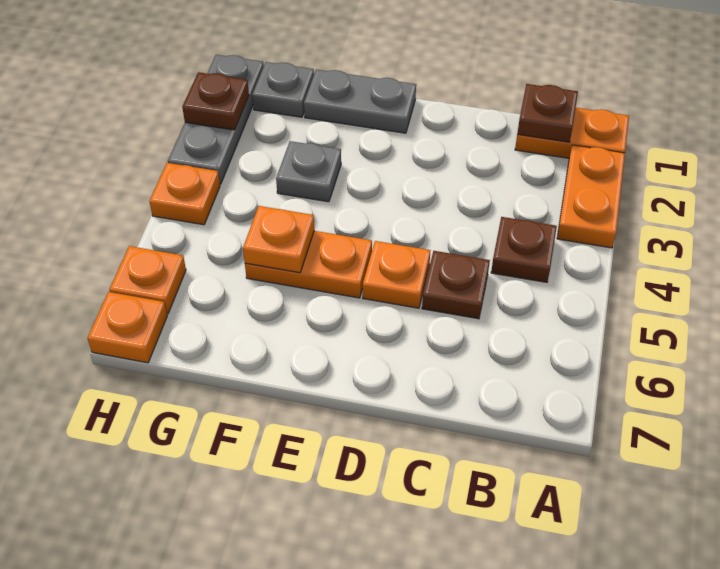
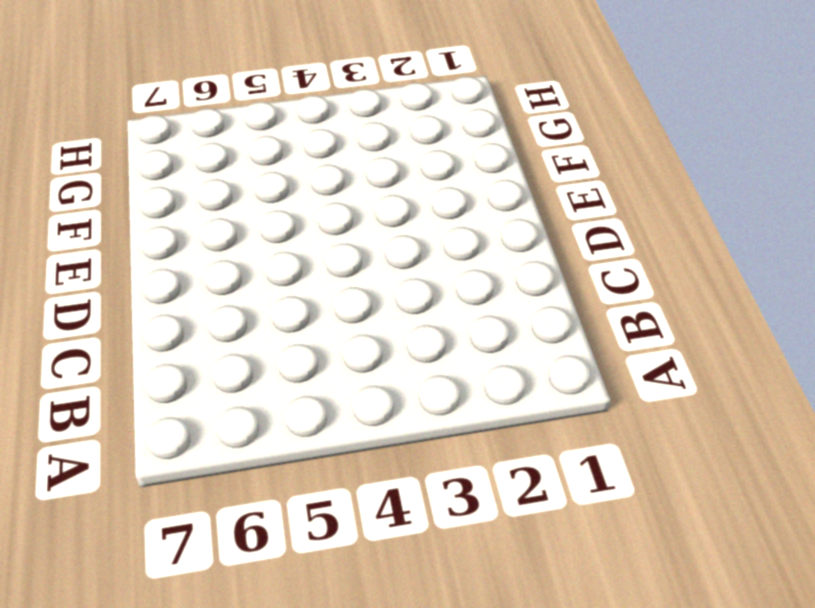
none -> orange plate A1:B1 level 1
none -> orange plate A2:A3 level 1
none -> brown plate B4 level 1

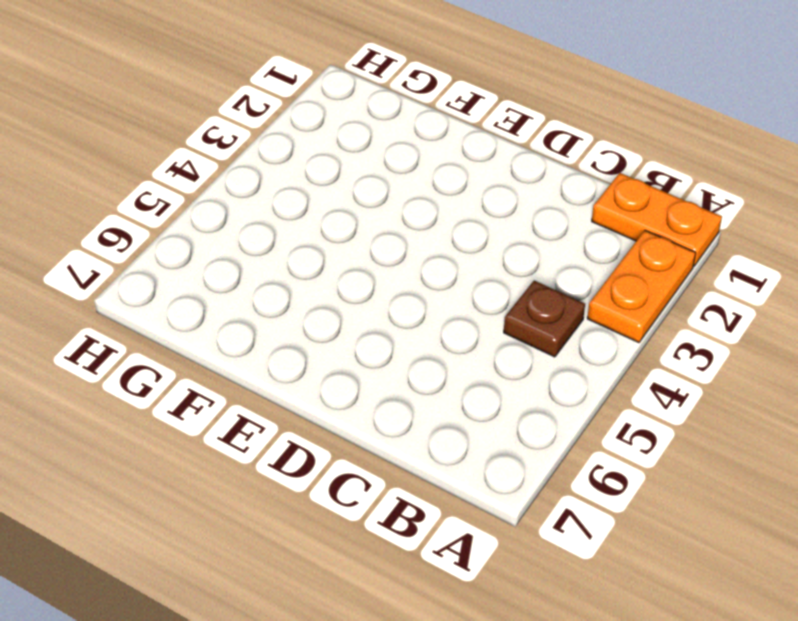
none -> brown plate C5 level 1
none -> orange plate D5 level 1
none -> grey plate E1:F1 level 1

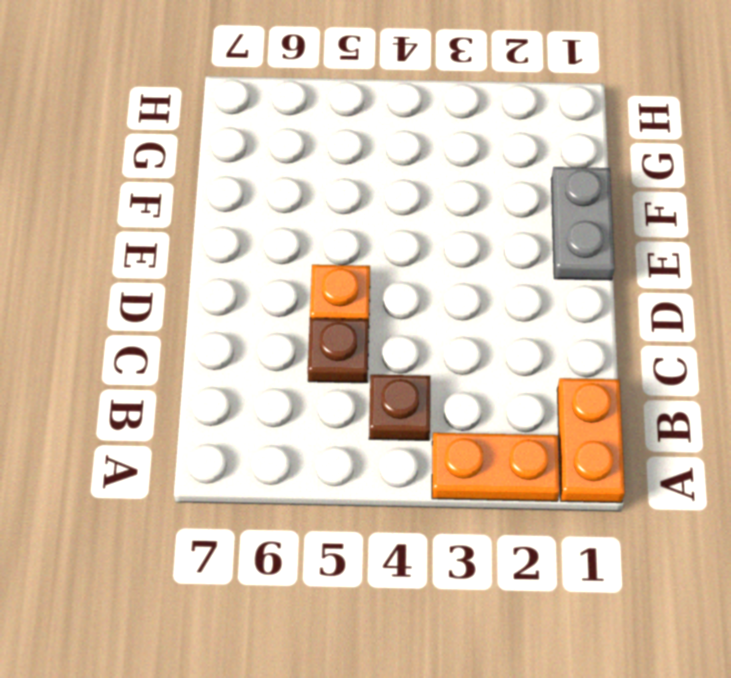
none -> orange plate E5:F5 level 1
none -> grey plate F3 level 1
none -> grey plate G1 level 1

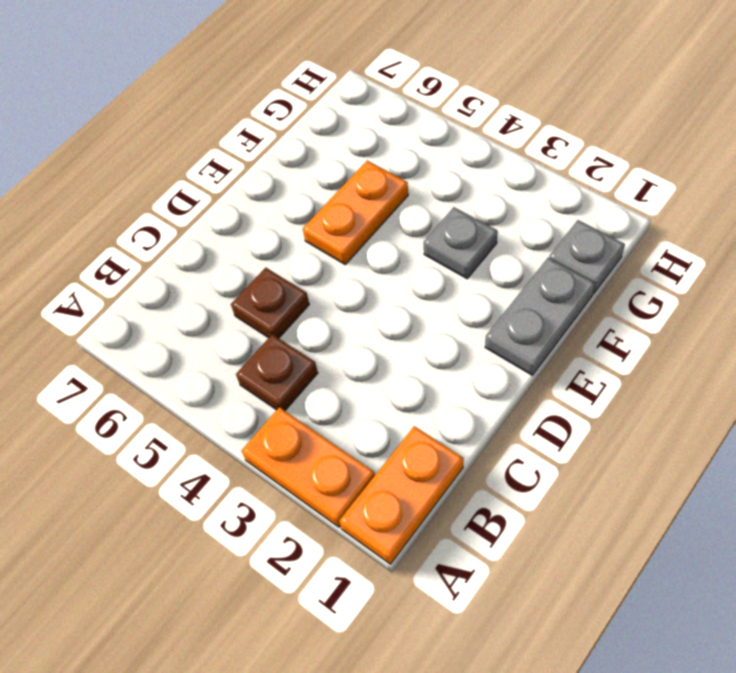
none -> orange plate D5 level 1
none -> grey plate H1:H3 level 1
none -> orange plate H4 level 1

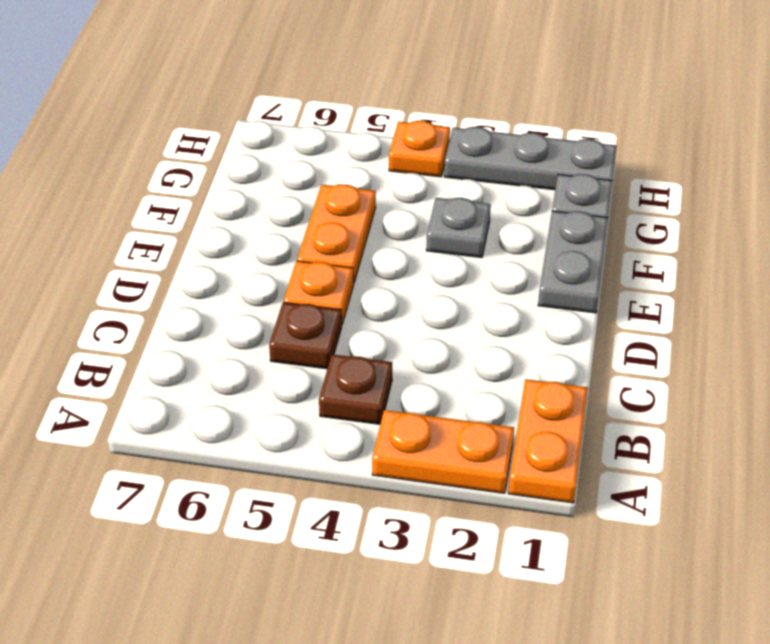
none -> orange plate H6 level 1
none -> orange plate H7 level 1
none -> brown plate B1 level 2

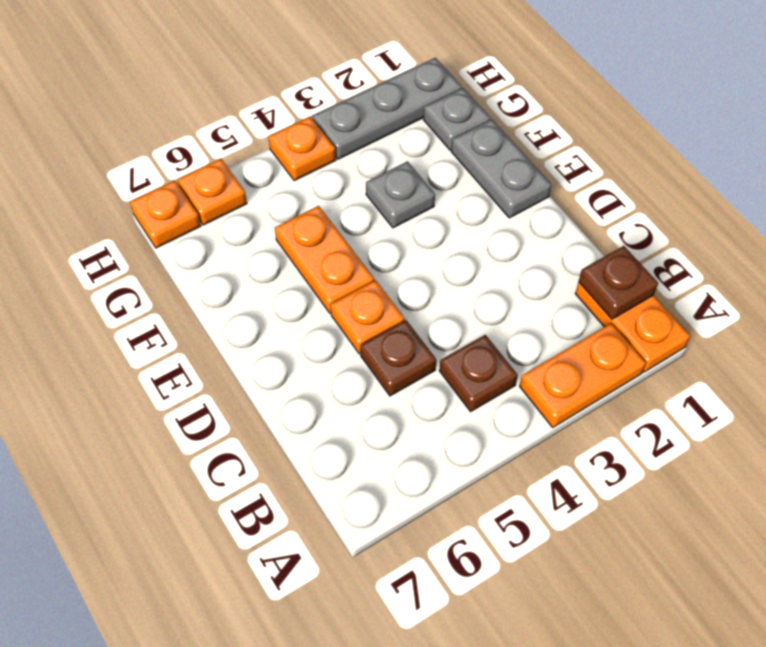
none -> orange plate F5 level 2
none -> brown plate H2 level 2

